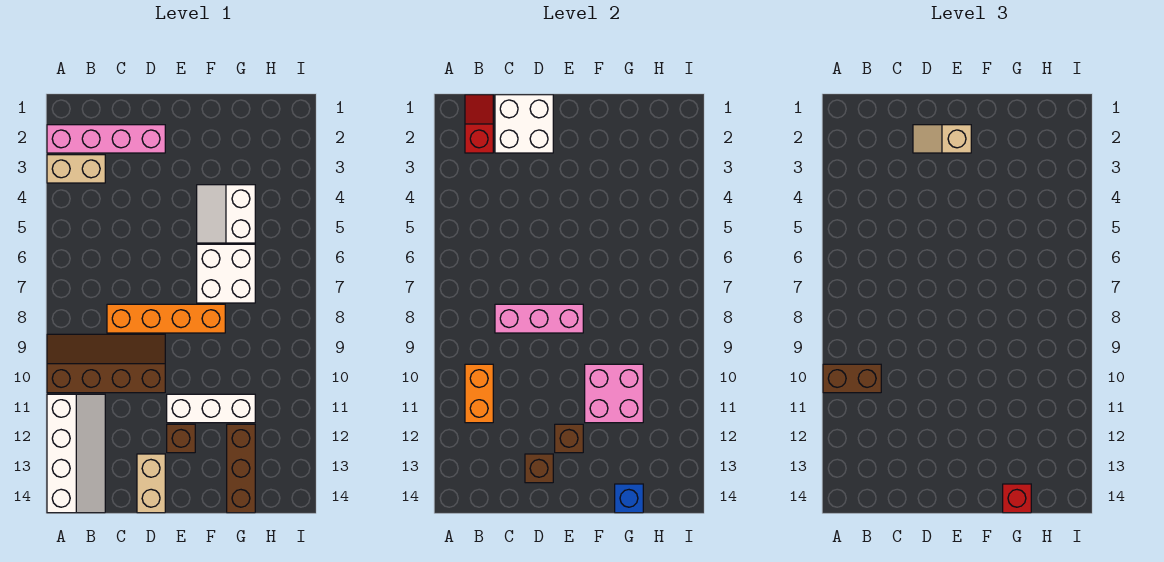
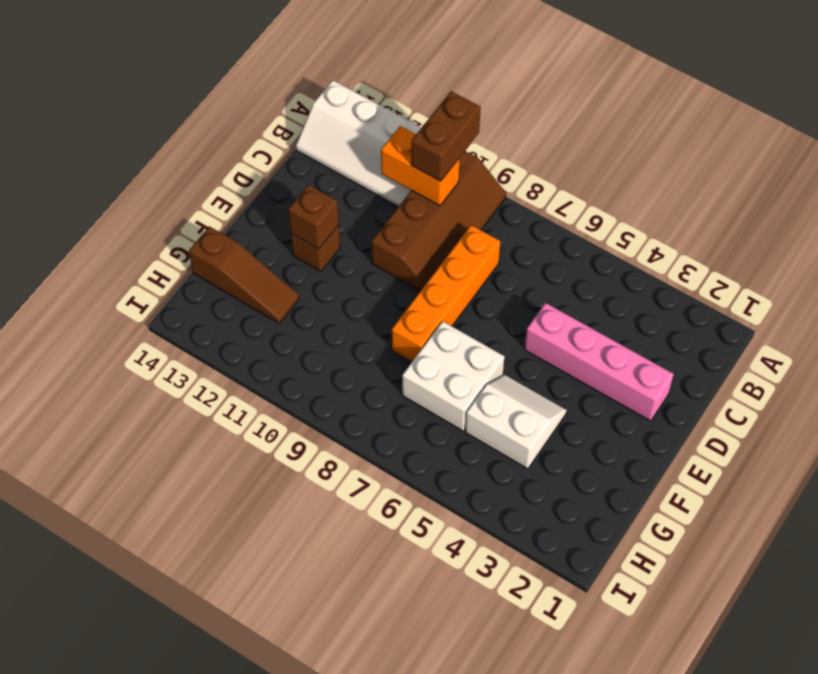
pink brick D2:D5 level 1 -> pink brick A2:D2 level 1
brown slope G12:G14 level 1 top 14 -> brown brick G12:G14 level 1
none -> tan brick A3:B3 level 1
none -> tan brick D13:D14 level 1
none -> white brick E11:G11 level 1

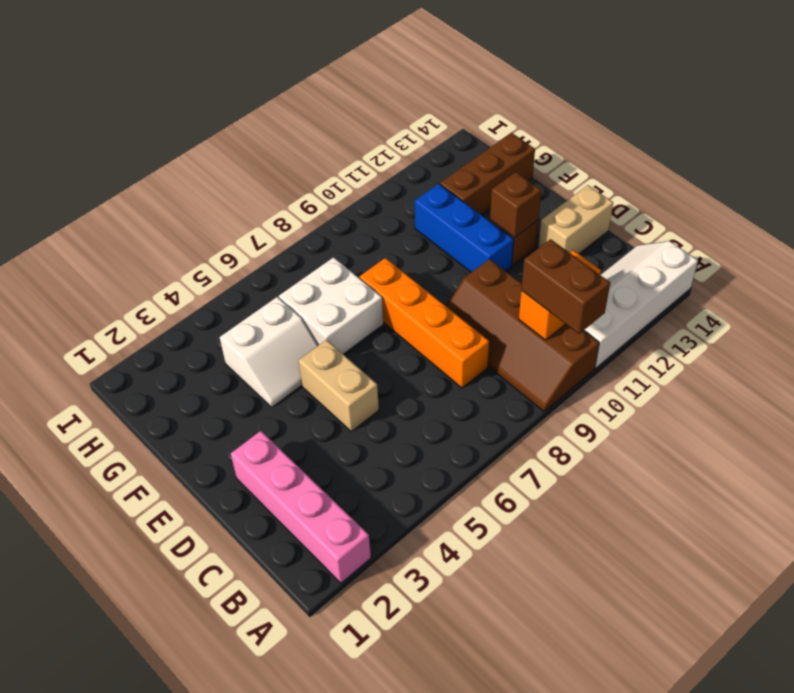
tan brick D5:E5 level 1 -> tan brick A3:B3 level 1
blue brick E11:G11 level 1 -> white brick E11:G11 level 1
none -> red slope B1:B2 level 2 top 2
none -> white brick C1:D2 level 2
none -> pink brick C8:E8 level 2

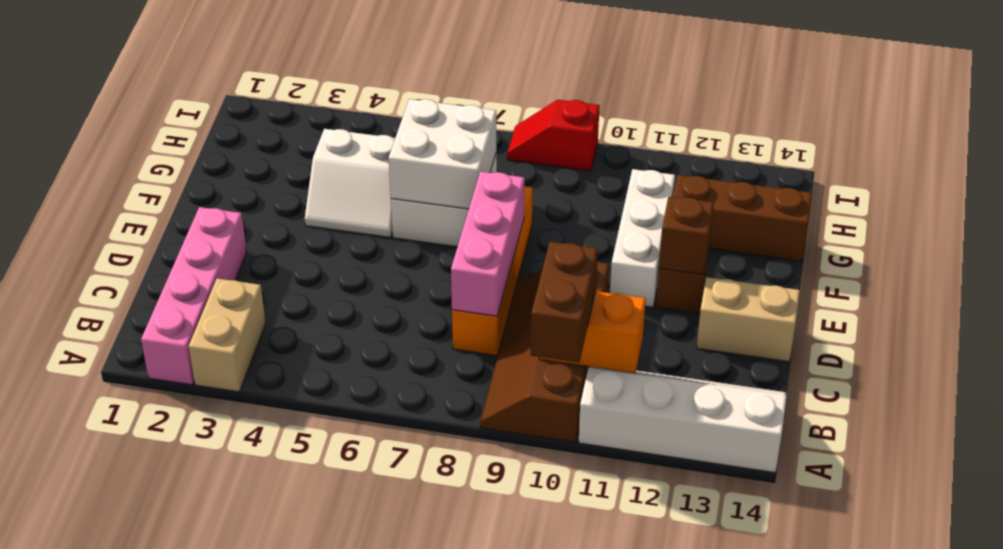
white brick F6:G7 level 2 -> white brick C1:D2 level 2
red slope I8:I9 level 1 top 9 -> red slope B1:B2 level 2 top 2
none -> brown brick D13 level 2
none -> pink brick F10:G11 level 2
none -> blue brick G14 level 2

